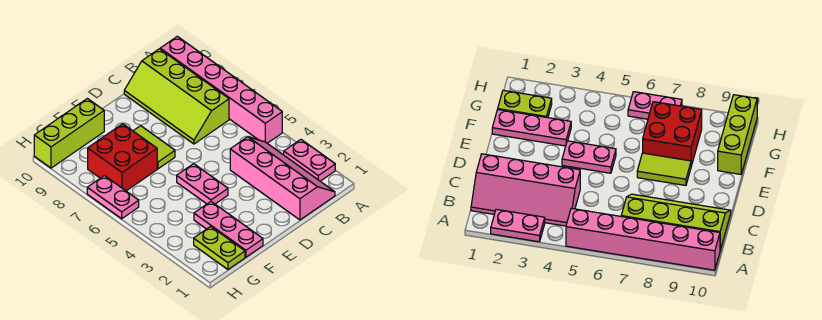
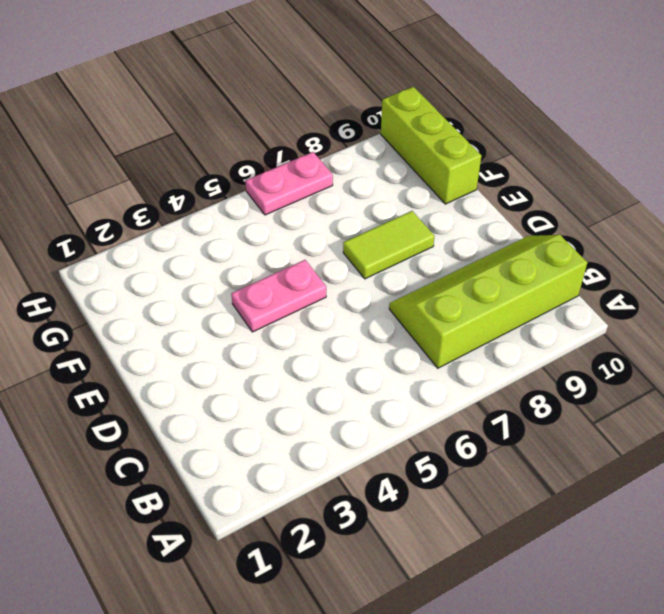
none -> pink plate A2:A3 level 1
none -> pink brick A5:A10 level 1

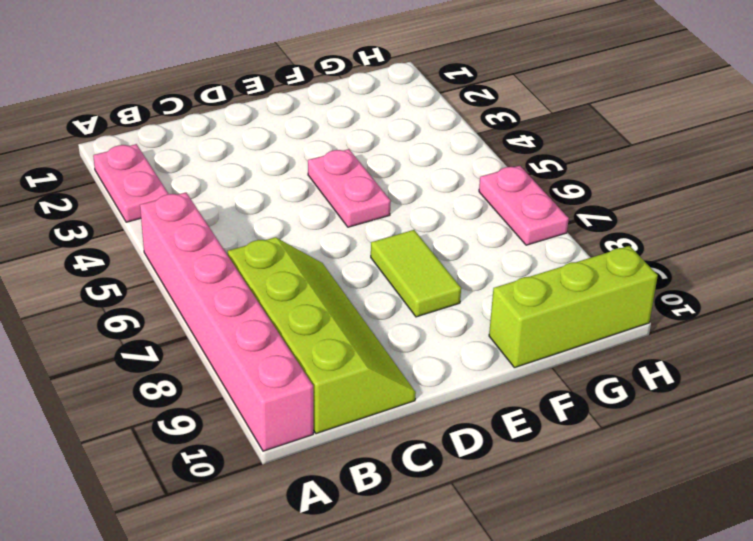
none -> pink slope B1:C4 level 1 top C
none -> pink plate F1:F3 level 1

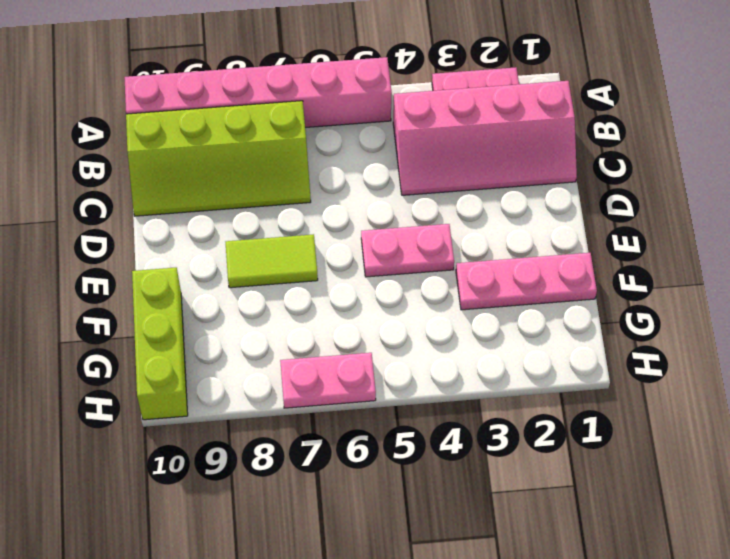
pink slope B1:C4 level 1 top B -> pink slope B1:C4 level 1 top C
none -> red brick F7:G8 level 1
none -> lime plate G1:G2 level 1

